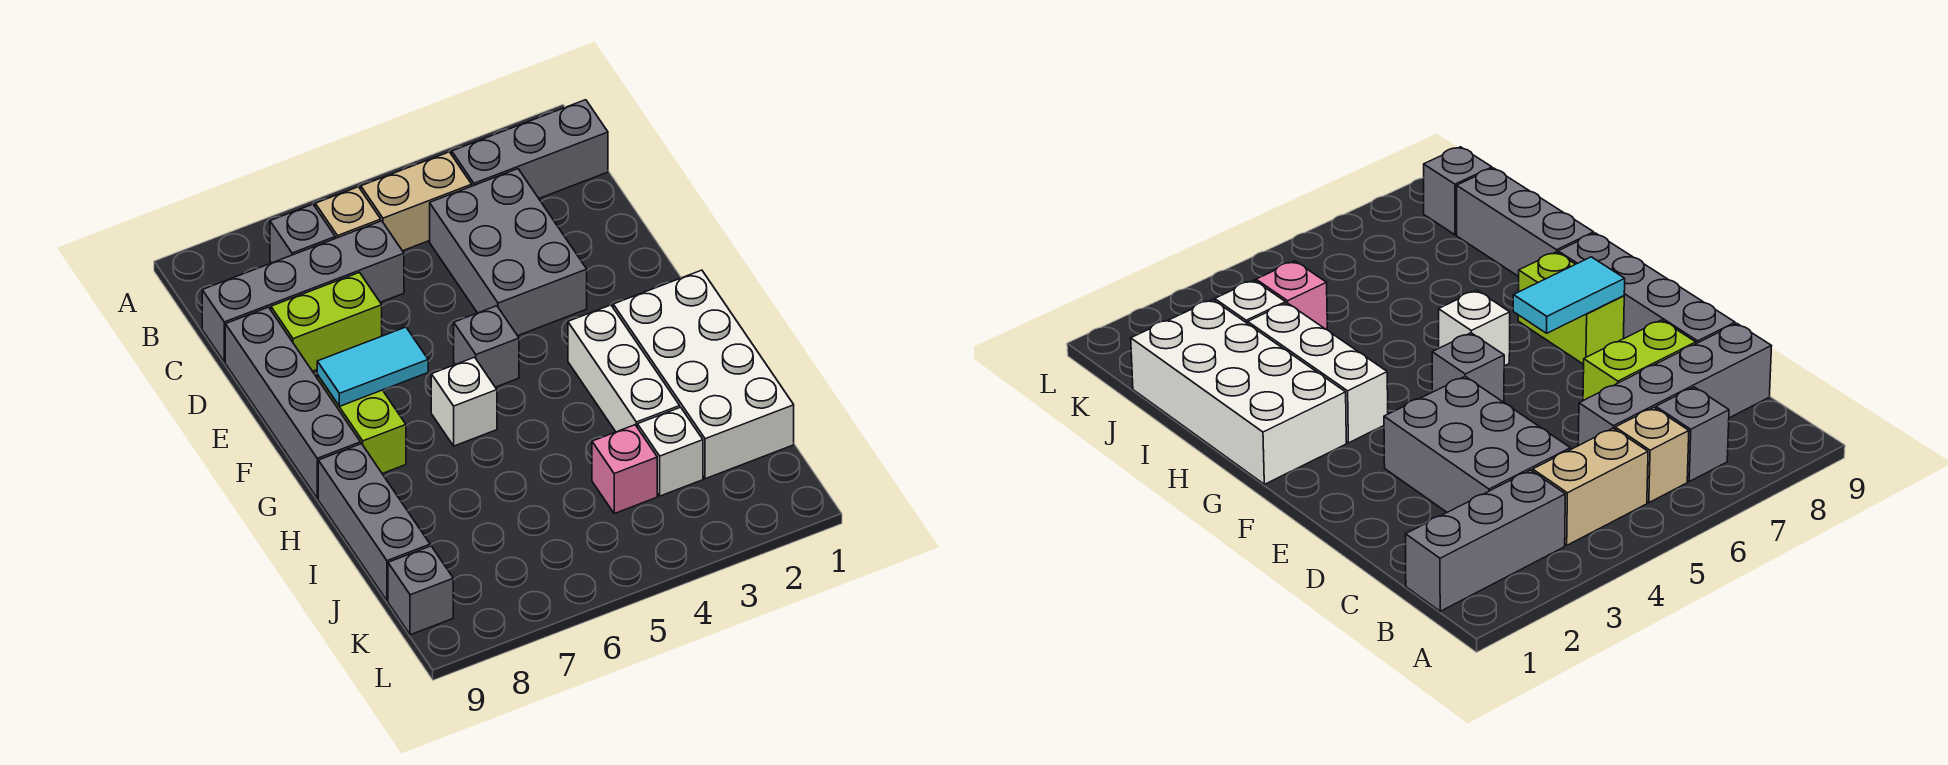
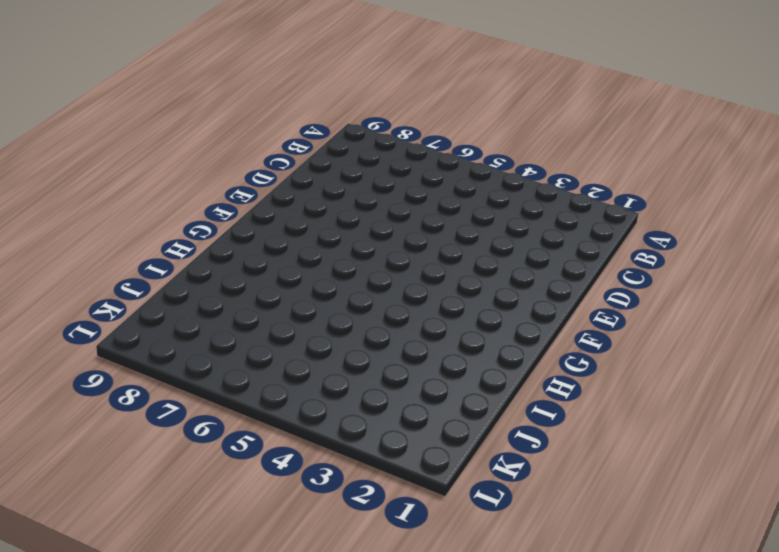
none -> grey brick B1:B3 level 1
none -> tan brick B4:B5 level 1
none -> tan brick B6 level 1

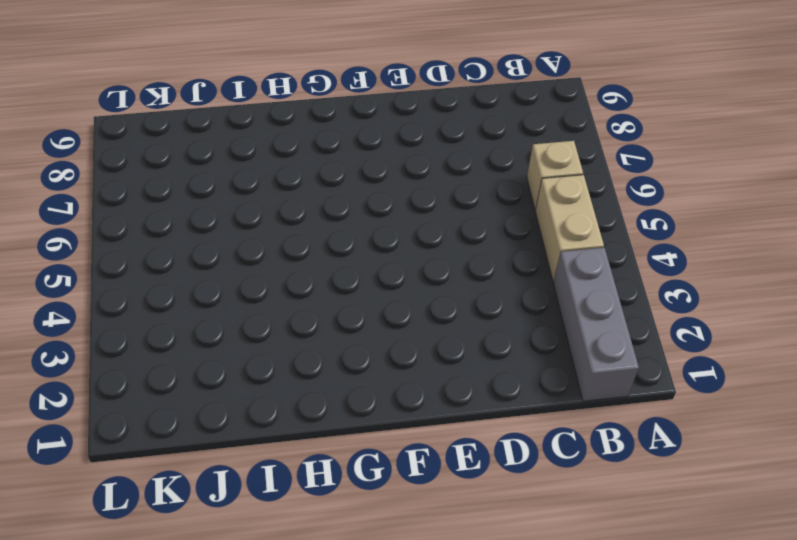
none -> grey brick B7 level 1
none -> grey brick C3:E4 level 1
none -> grey brick C6:C9 level 1

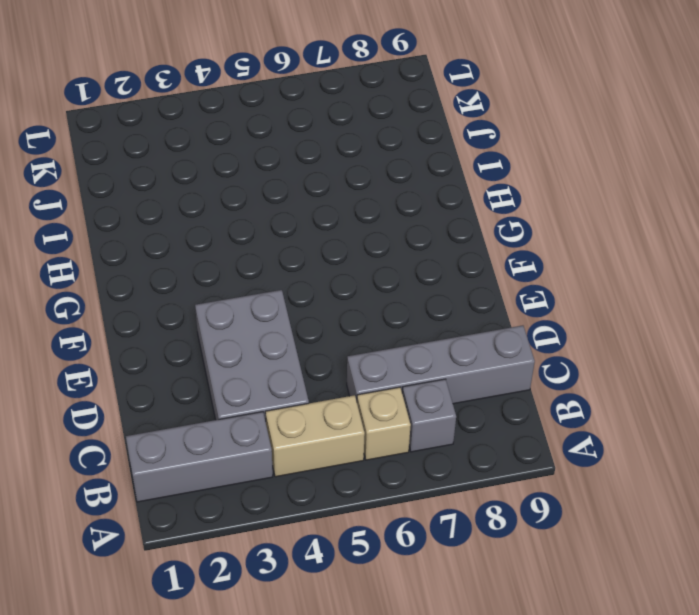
none -> lime brick D7:D8 level 1
none -> grey brick D9:G9 level 1
none -> grey brick F5 level 1

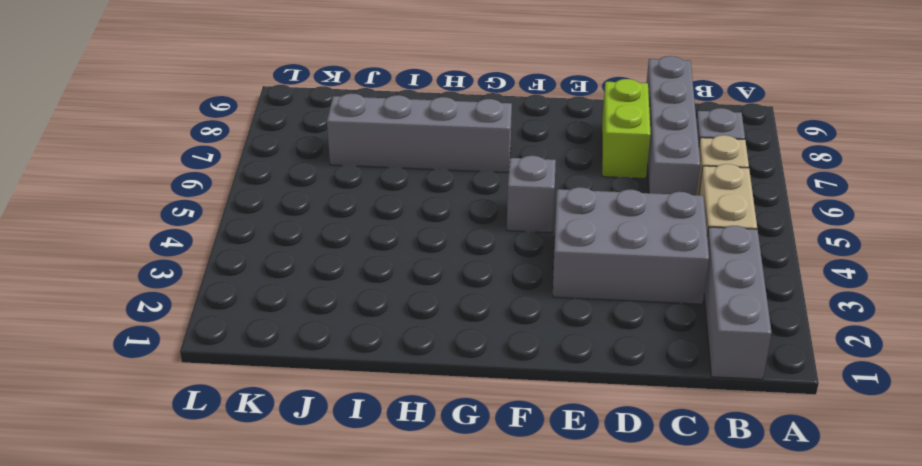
grey brick G7:J7 level 1 -> grey brick D9:G9 level 1
none -> lime brick F8:G8 level 1
none -> white brick G1:J2 level 1
none -> white brick G3:I3 level 1

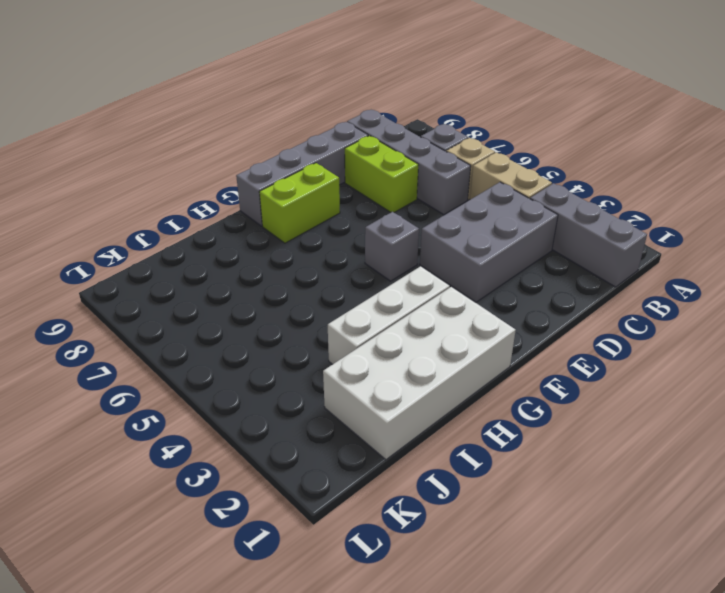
none -> white brick G6 level 1
none -> grey brick H9:J9 level 1
none -> white brick J3 level 1

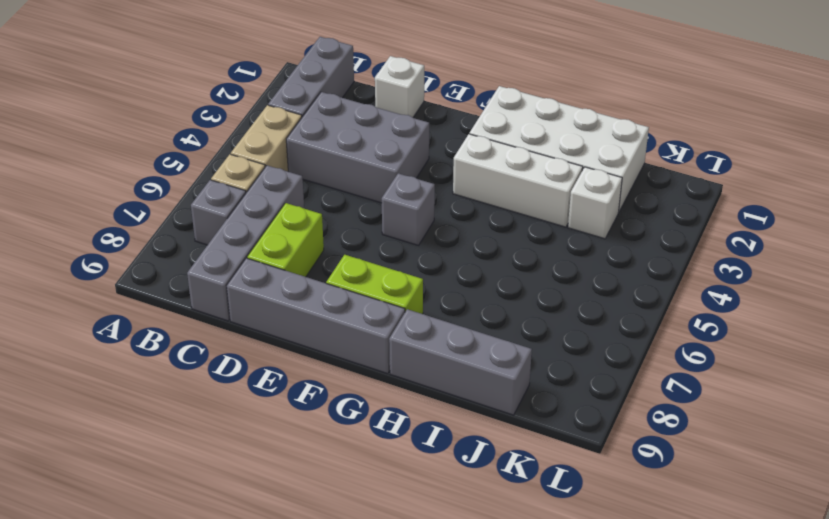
white brick D1 level 1 -> white brick G6 level 1
none -> pink brick J4 level 1
none -> grey brick K9 level 1
none -> cyan tile F7:F8 level 2

